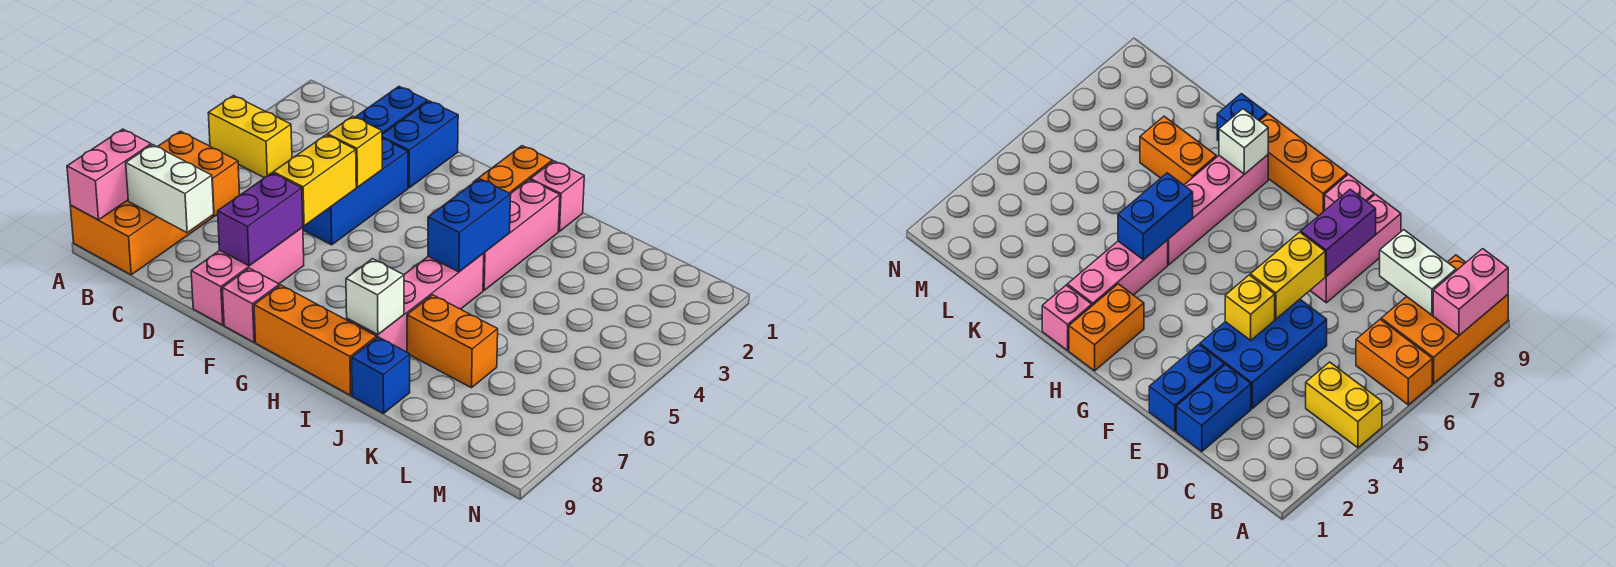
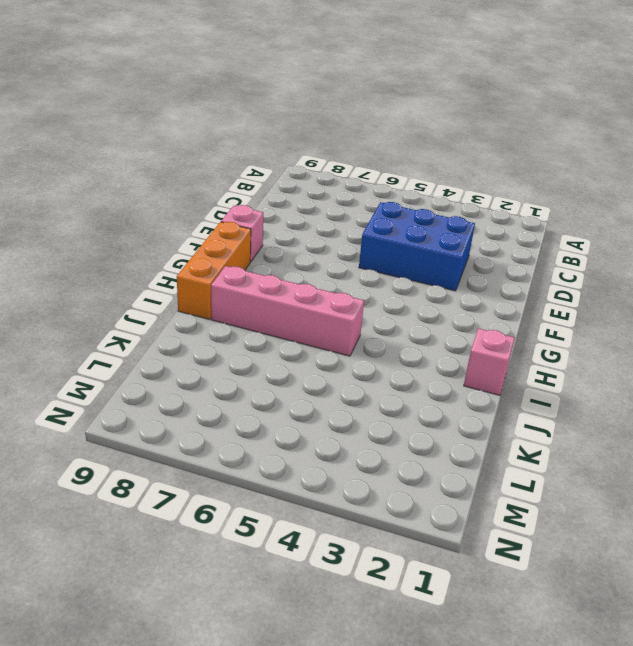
none -> yellow brick A4:B4 level 1
none -> orange brick A6:B6 level 1
none -> orange brick A7:B9 level 1

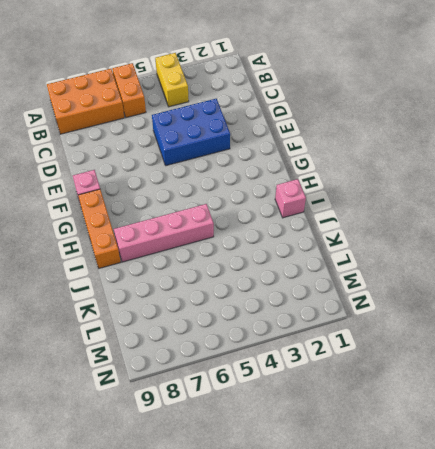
none -> blue brick D1:D2 level 1
none -> blue brick E1:E2 level 1
none -> pink brick E7:E9 level 1

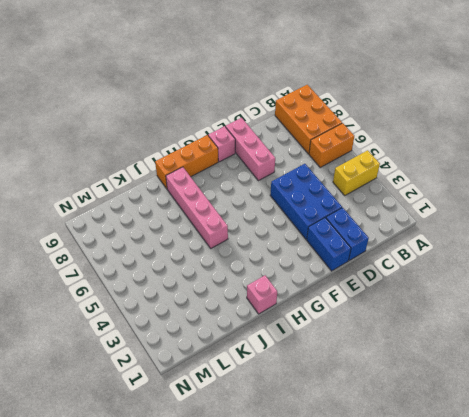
none -> orange brick H1:H2 level 1
none -> pink brick I2:I4 level 1
none -> orange brick J7:K7 level 1

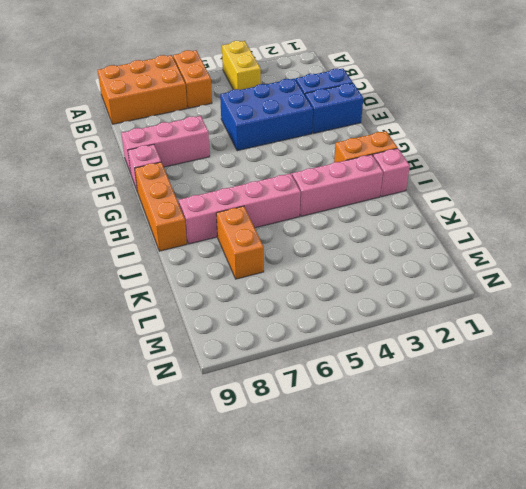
none -> blue brick J9 level 1
none -> pink brick A8:A9 level 2
none -> white brick B8:C8 level 2

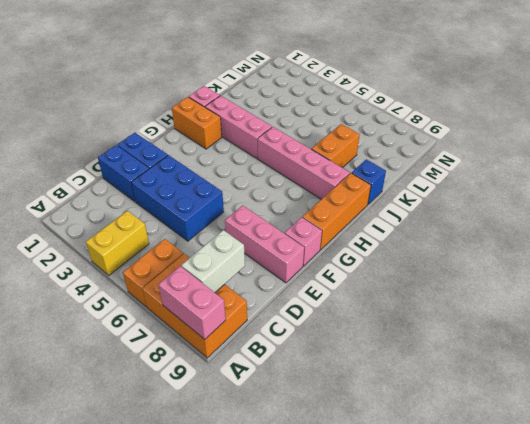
none -> yellow brick E4 level 2
none -> yellow brick E5:E6 level 2
none -> purple brick E7:E8 level 2

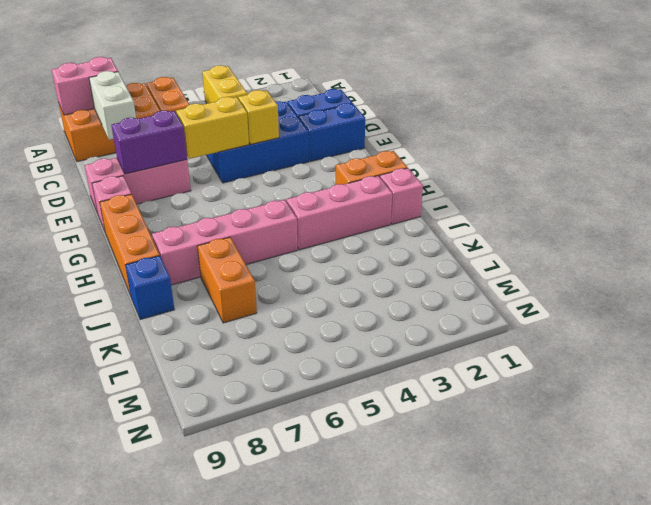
none -> blue brick I4:I5 level 2
none -> white brick I8 level 2

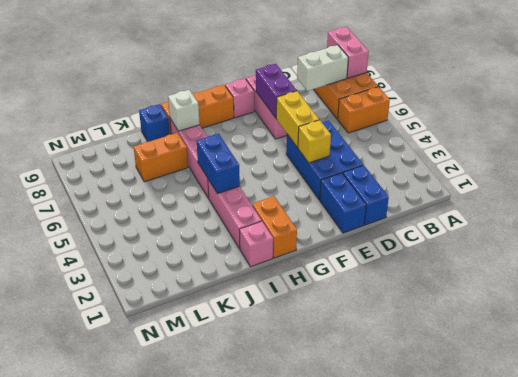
none -> yellow brick A4:B4 level 1

